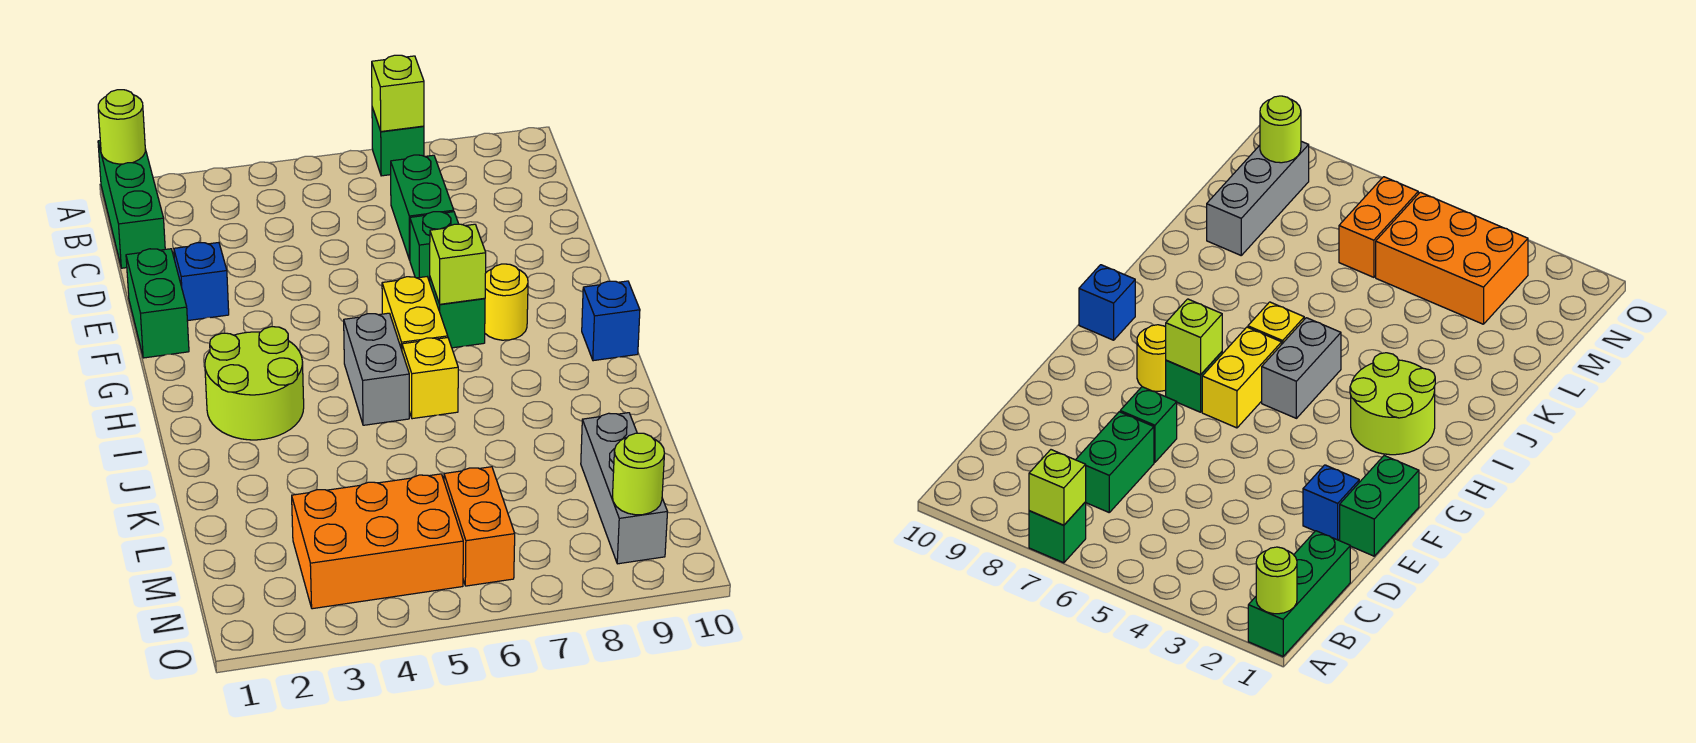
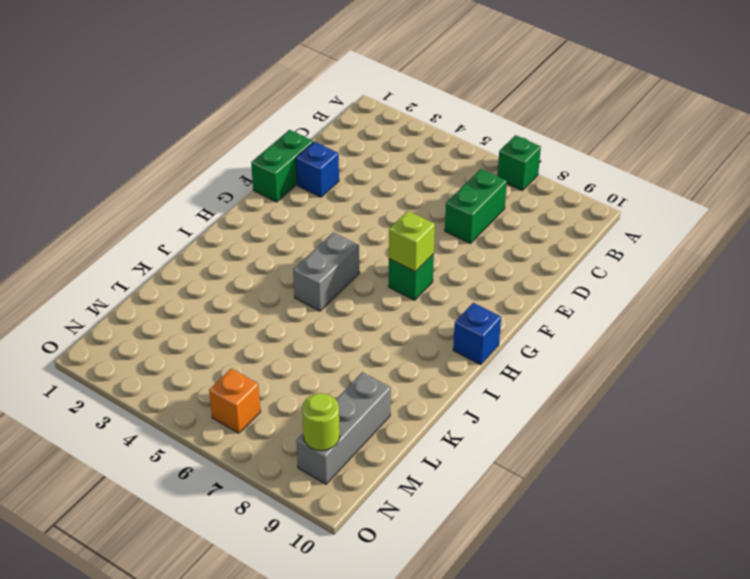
orange brick N6 level 1 -> orange brick M6:N6 level 1
none -> green brick A1:C1 level 1
none -> green brick E7 level 1
none -> yellow brick G6:H6 level 1

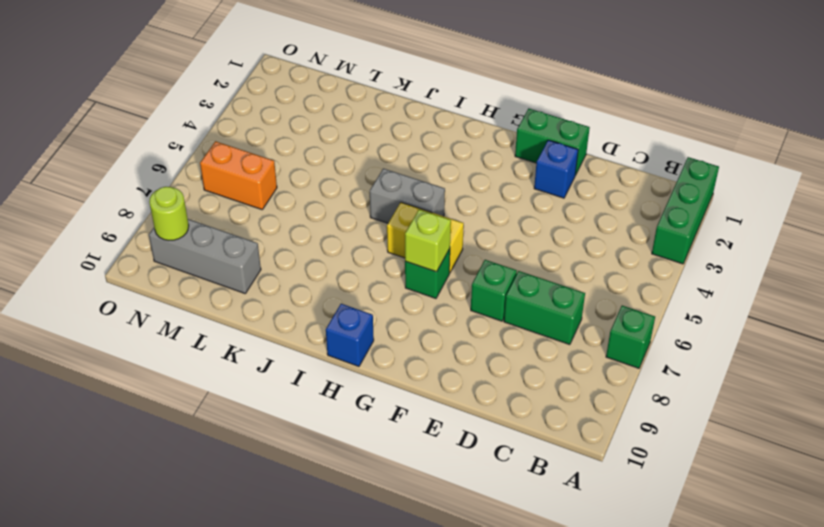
green brick A1:A3 level 1 -> green brick A1:C1 level 1
none -> yellow round brick G8 level 1
none -> lime round brick H2:I3 level 1
none -> yellow brick I6 level 1

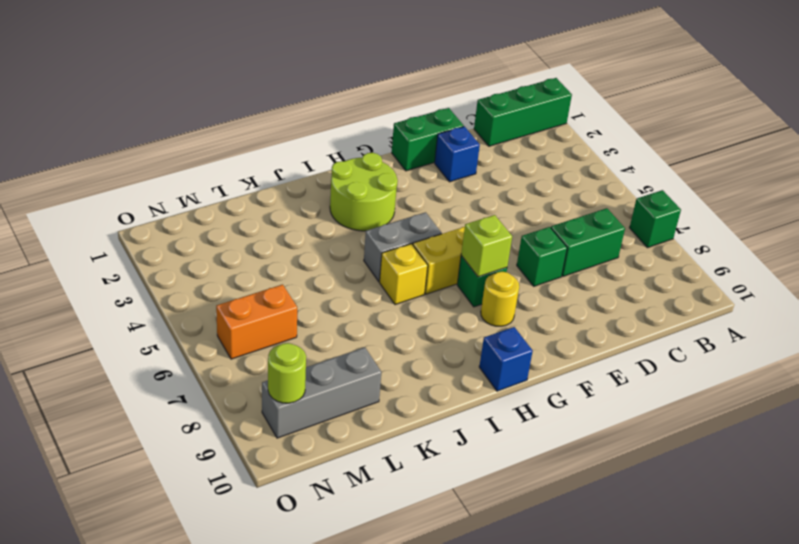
none -> orange brick M3:N5 level 1
none -> lime round brick A1 level 2
none -> lime brick A7 level 2

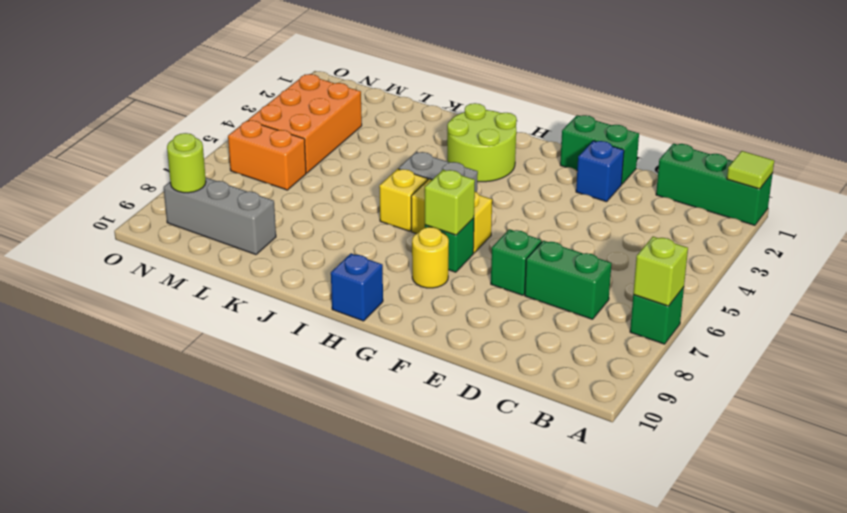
lime tile A1 level 2 -> lime round brick A1 level 2

